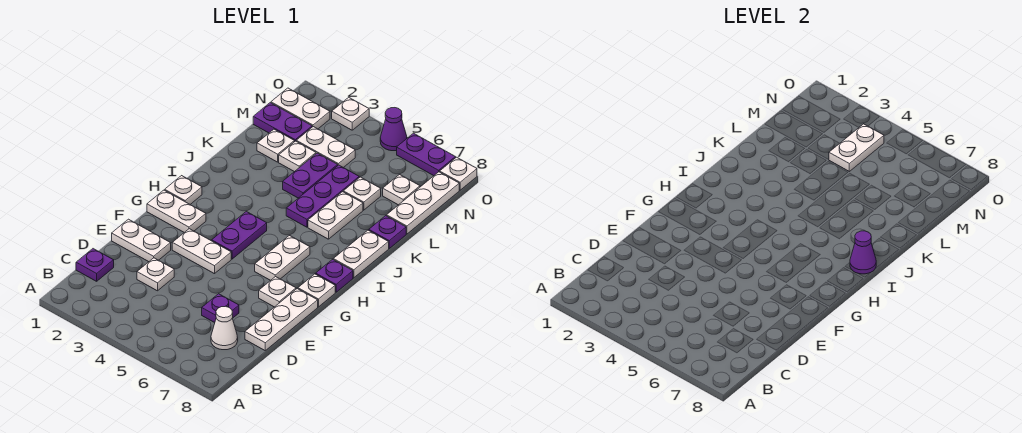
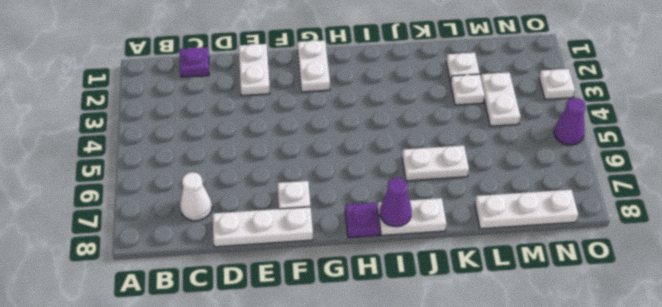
none -> white plate D3 level 1
none -> purple plate D6 level 1
none -> white plate F3:F4 level 1
none -> purple plate G4:H4 level 1

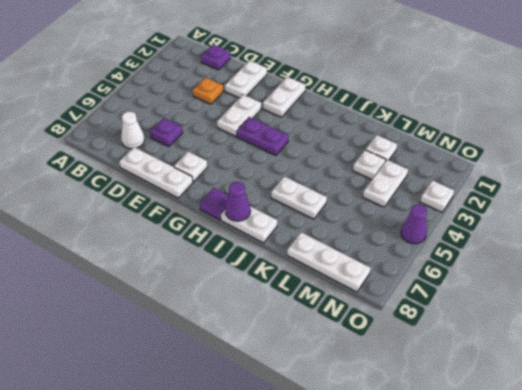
orange plate D3 level 1 -> white plate D3 level 1
none -> white plate G6:H6 level 1
none -> white plate G8 level 1
none -> white plate H1 level 1
none -> purple plate J5:L5 level 1

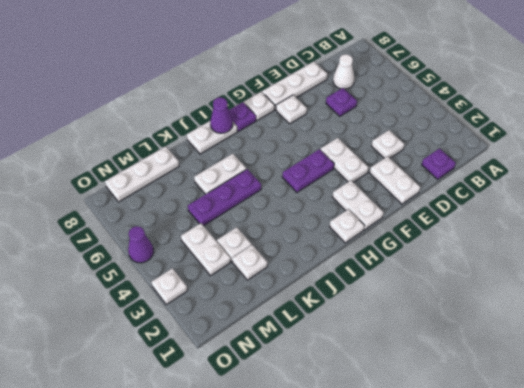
none -> white plate G6:H6 level 1
none -> purple plate K4:L4 level 1
none -> purple plate K8 level 1
none -> white plate L6 level 1

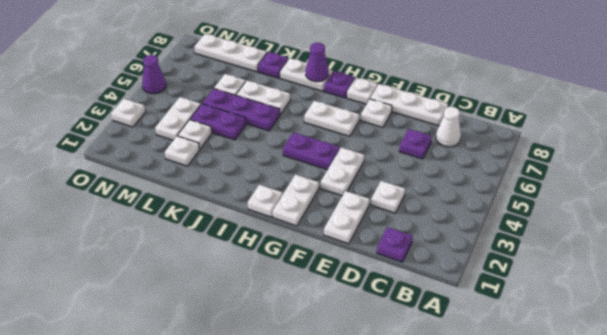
none -> purple plate M1:M2 level 1
none -> white plate M7 level 1
none -> white plate N1:N2 level 1
none -> purple plate O6:O7 level 1

